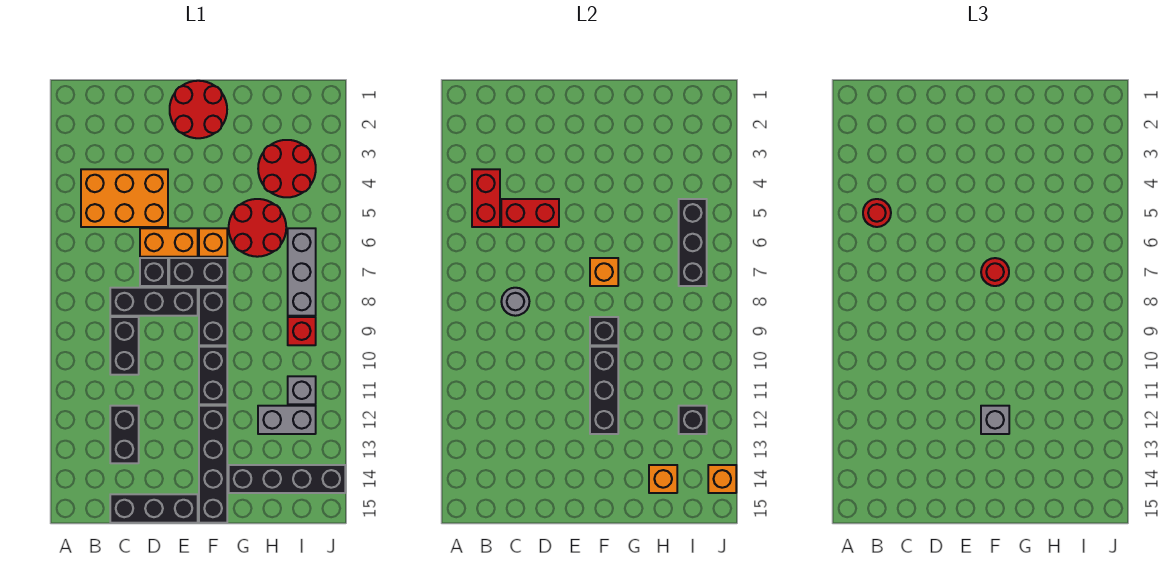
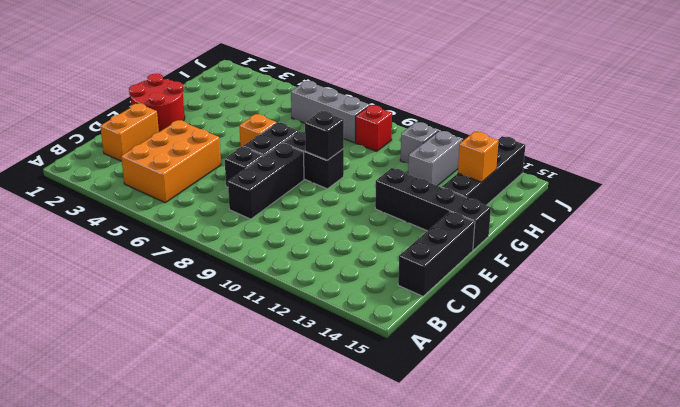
orange brick C2:D2 level 1 -> orange brick D6:E6 level 1
none -> black brick C9:C10 level 1
none -> black brick C12:C13 level 1
none -> black brick F10:F11 level 1
none -> red round brick G5:H6 level 1

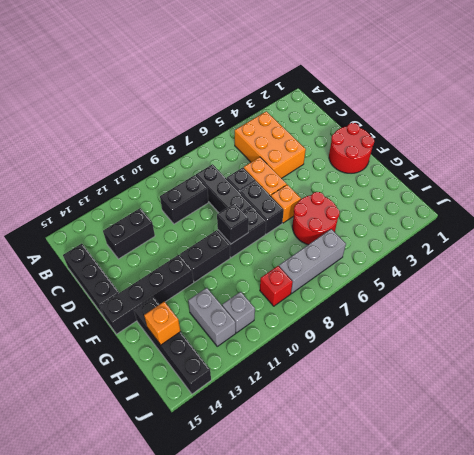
none -> red round brick H3:I4 level 1
none -> red brick B4:B5 level 2
none -> red brick C5:D5 level 2
none -> grey round brick C8 level 2

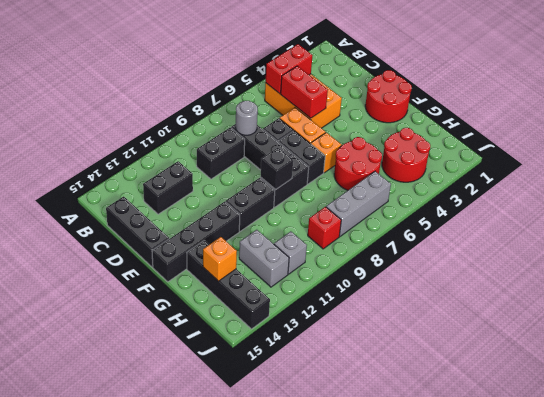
none -> orange brick F7 level 2
none -> black brick F10:F12 level 2
none -> black brick I5:I7 level 2
none -> black brick I12 level 2

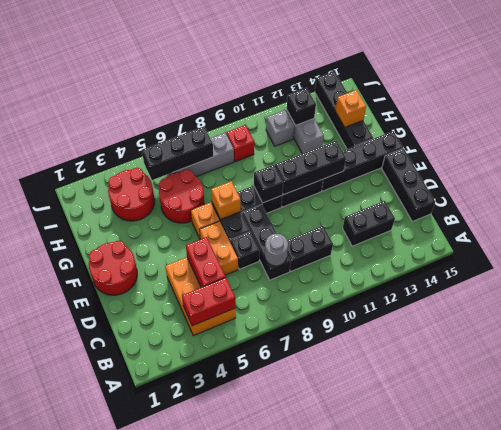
none -> orange brick J14 level 2
none -> red round brick B5 level 3
none -> red round brick F7 level 3
none -> grey brick F12 level 3

